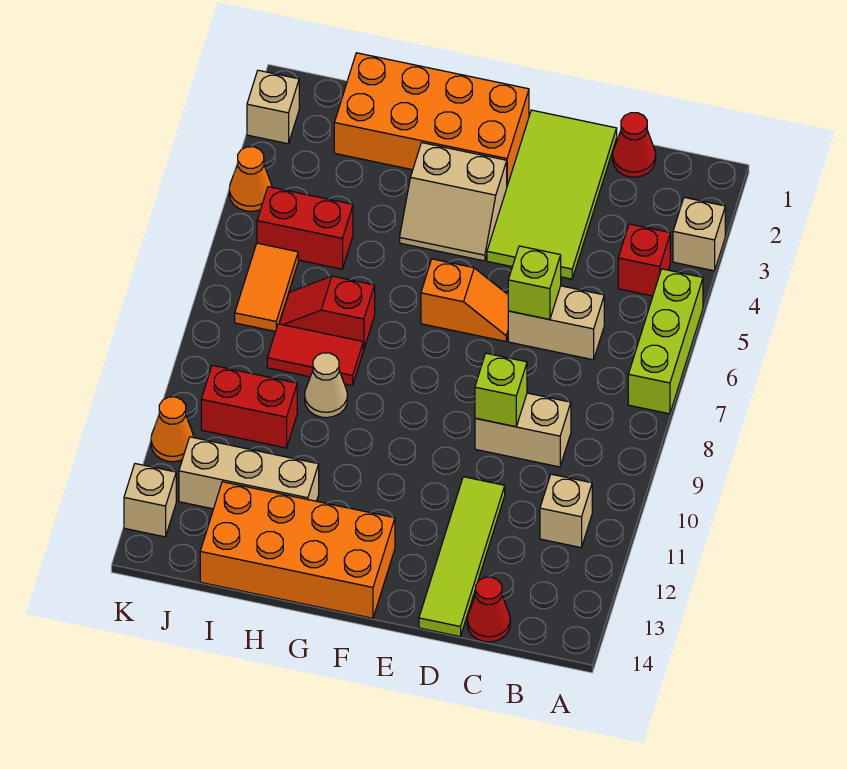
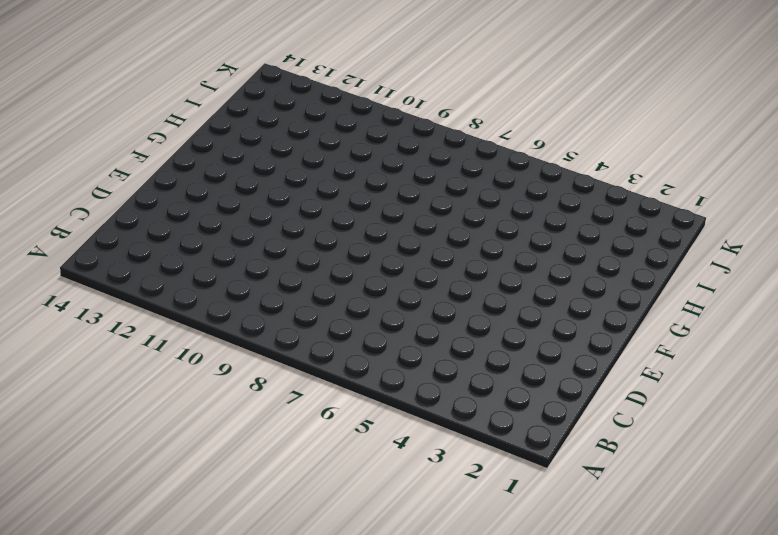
none -> tan brick A3 level 1
none -> lime brick A5:A7 level 1
none -> red brick B4 level 1

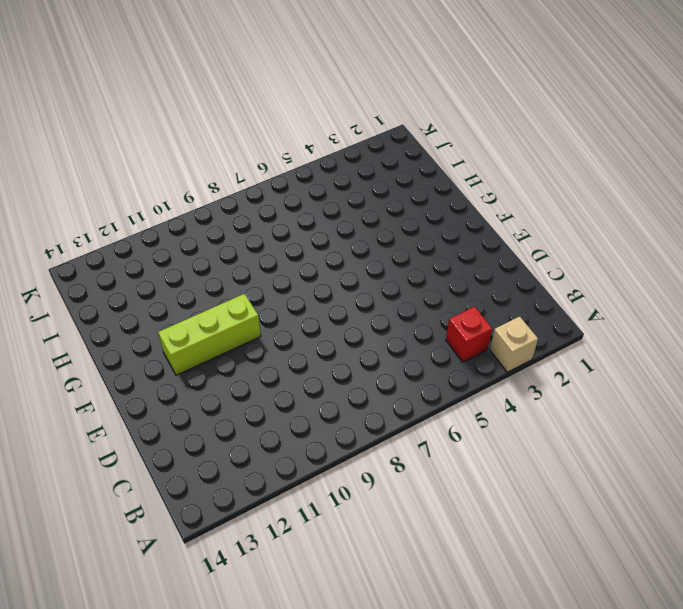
lime brick F10:F12 level 1 -> lime brick A5:A7 level 1
none -> tan brick B11 level 1
none -> red cone C1 level 1
none -> tan brick C6:D6 level 1

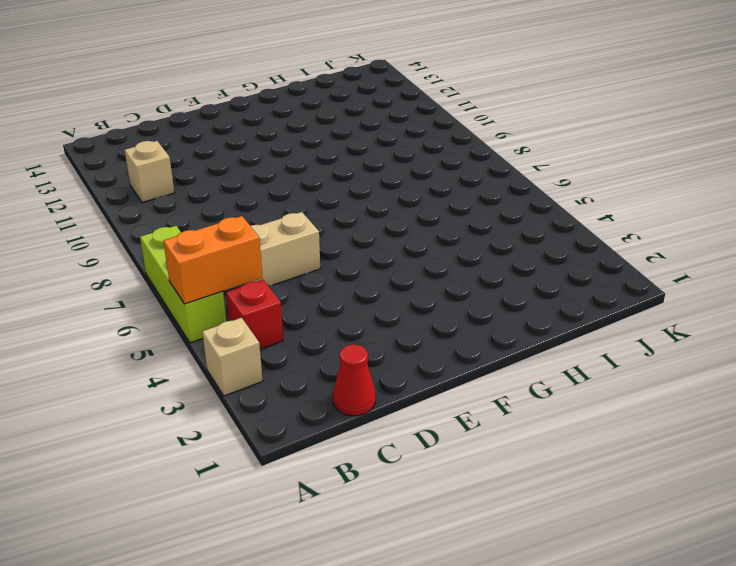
orange brick A5:B5 level 2 -> none
none -> tan brick C9:D9 level 1
none -> red cone C14 level 1
none -> lime tile D1:E4 level 1

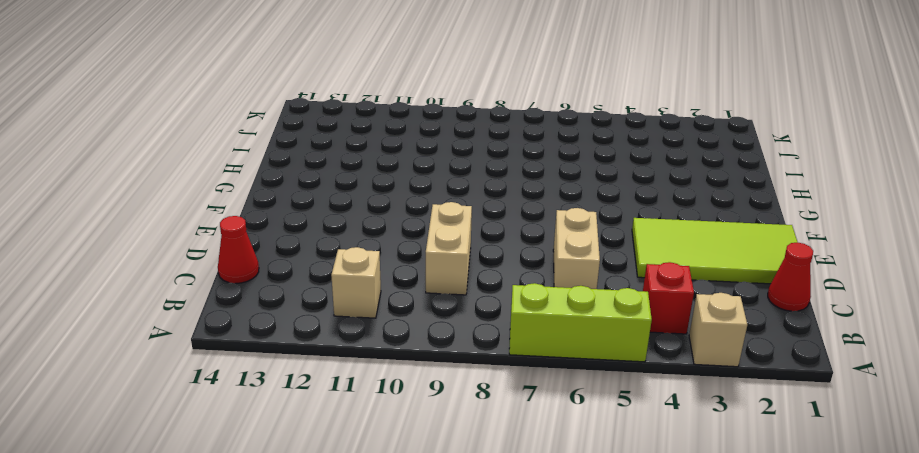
none -> lime tile D11:D14 level 1
none -> orange slope E6:F6 level 1 top F
none -> orange brick F1:I2 level 1

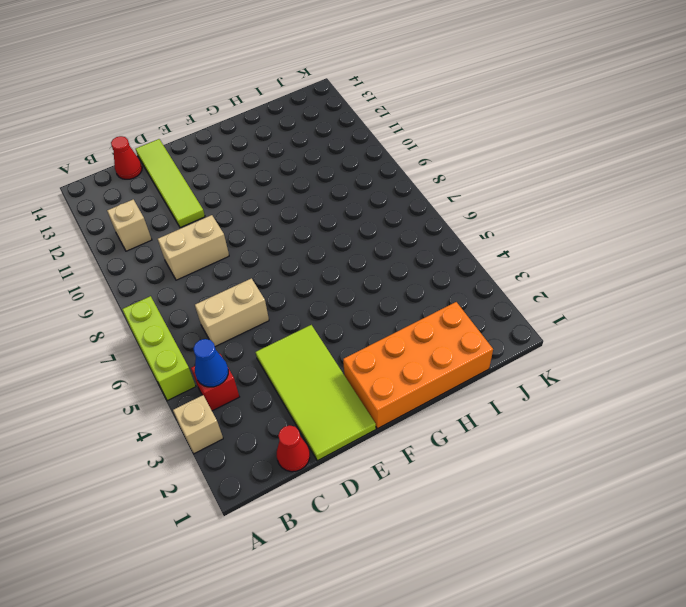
blue cone B4 level 2 -> none
none -> orange slope E6:F6 level 1 top F
none -> tan slope F3:G4 level 1 top 3
none -> orange brick F13:I14 level 1

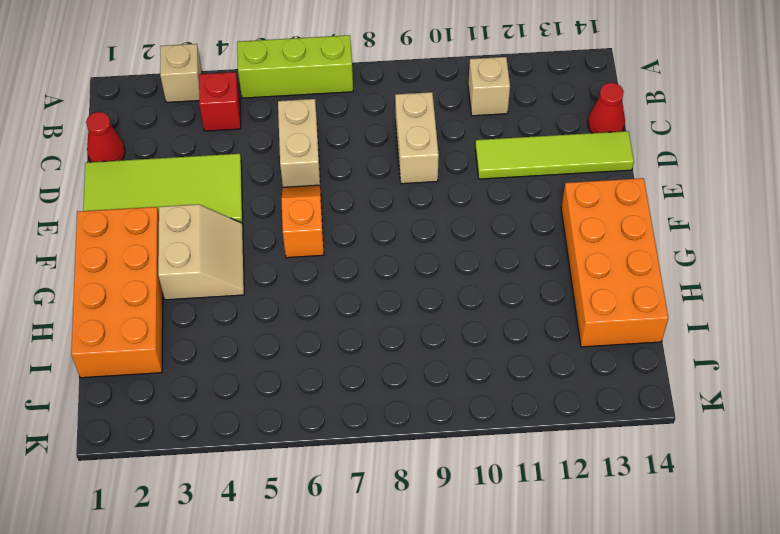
none -> red slope H7:I7 level 1 top H
none -> red tile H8:I8 level 1
none -> tan cone H9 level 1

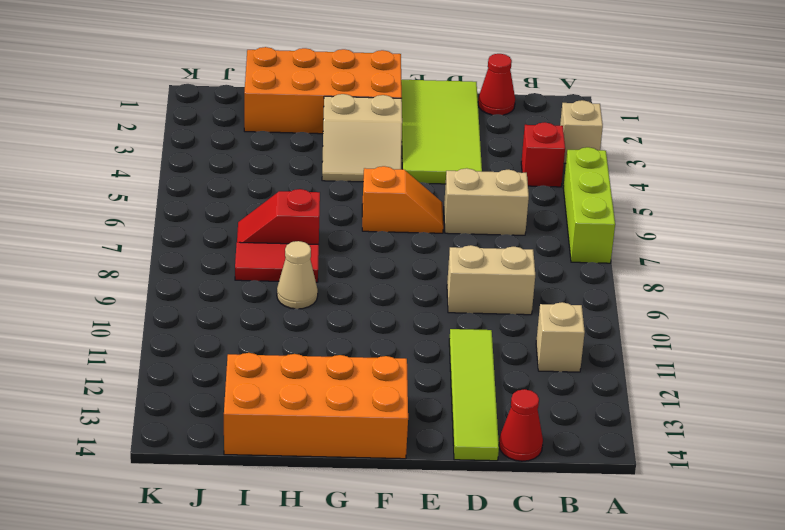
none -> tan brick H12:J12 level 1
none -> red brick I5:J5 level 1
none -> red brick I10:J10 level 1

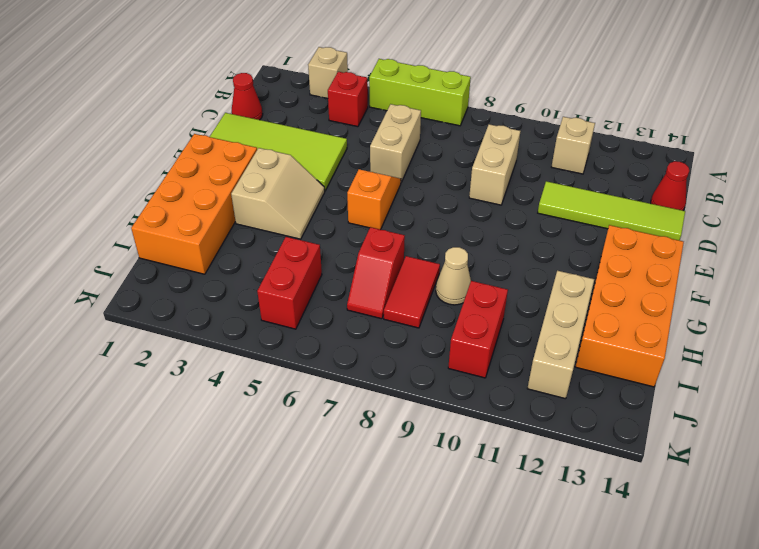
none -> orange tile J6:J7 level 1
none -> tan brick K2 level 1
none -> orange cone K4 level 1

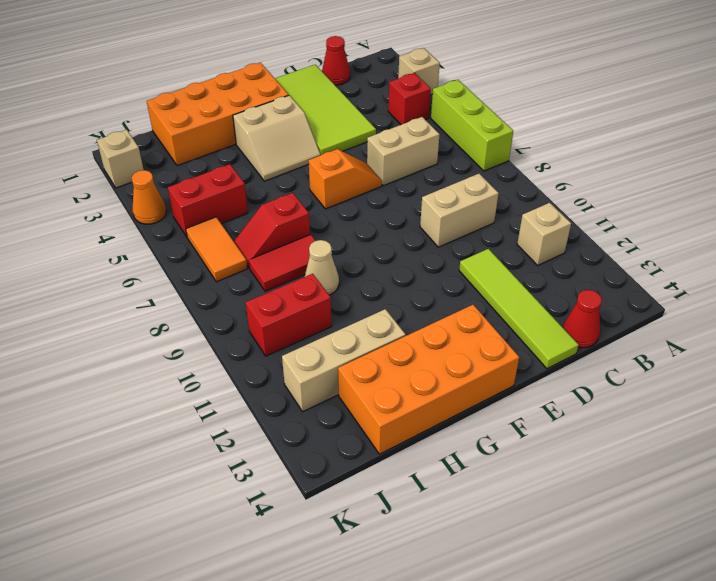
none -> orange cone K11 level 1
none -> tan brick K13 level 1
none -> lime brick D6 level 2

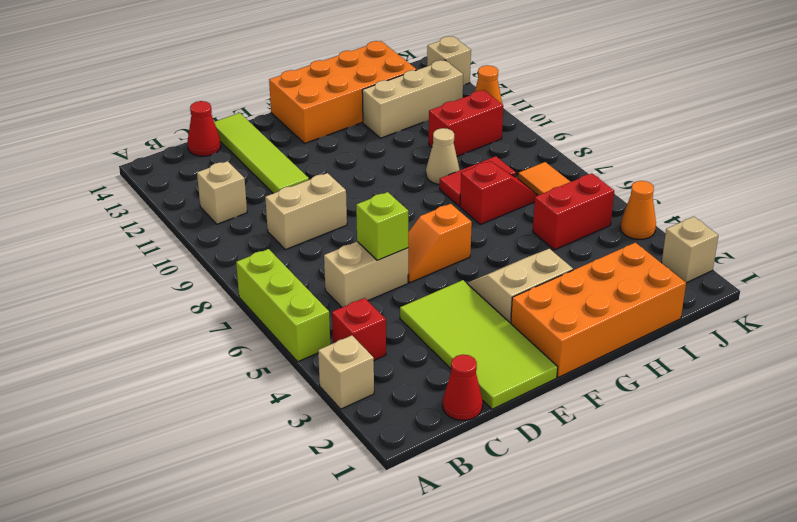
none -> lime brick D9 level 2

